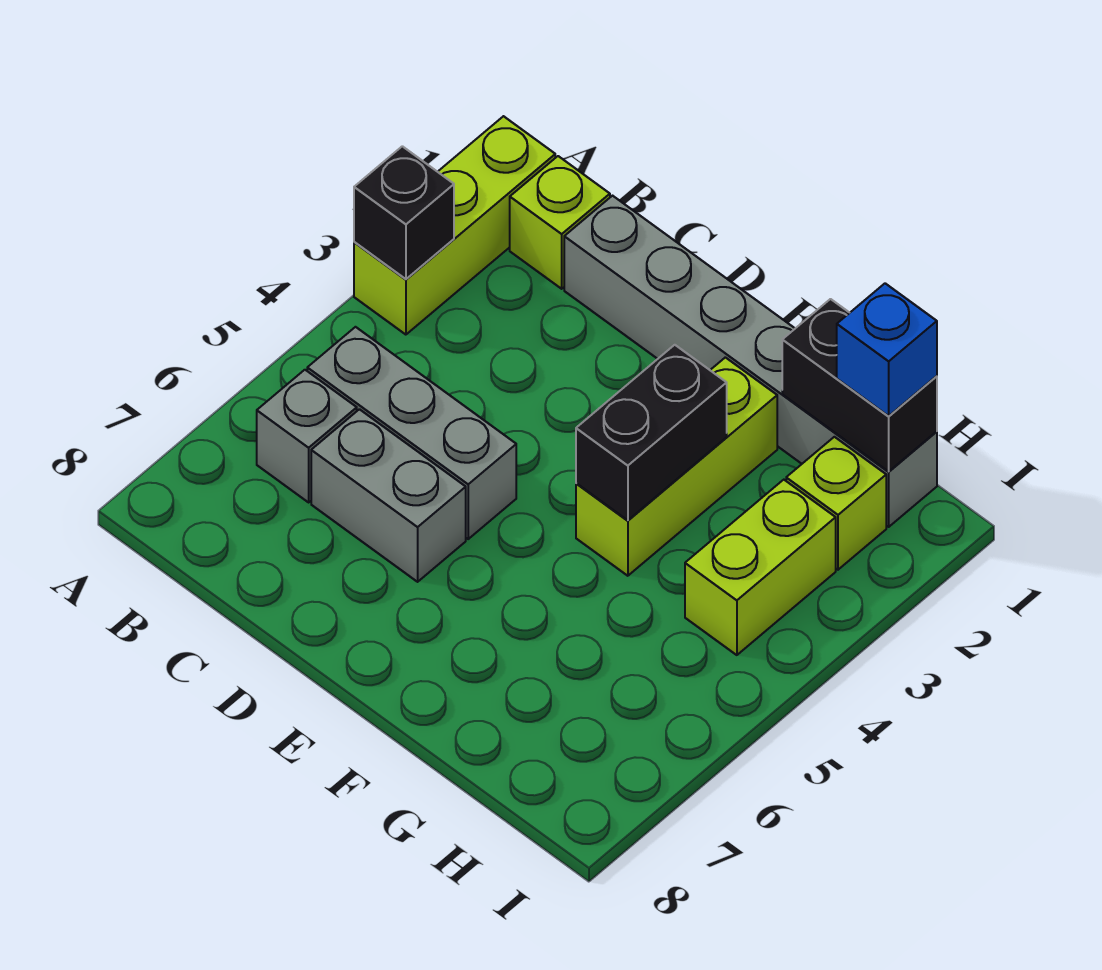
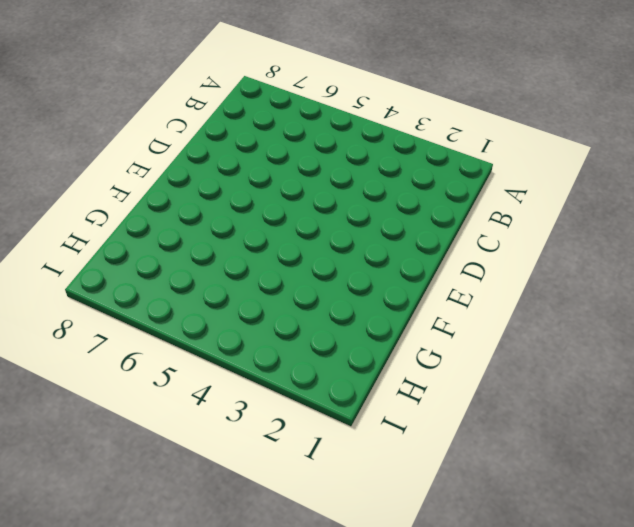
none -> lime brick A1:A3 level 1
none -> lime brick B1 level 1
none -> grey brick B5:D5 level 1

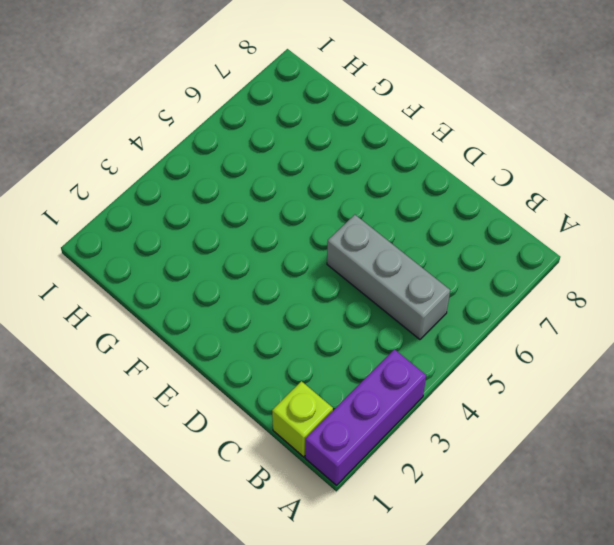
purple brick A1:A3 level 1 -> lime brick A1:A3 level 1
none -> grey brick B6 level 1
none -> grey brick C1:H1 level 1
none -> grey brick C6:D6 level 1

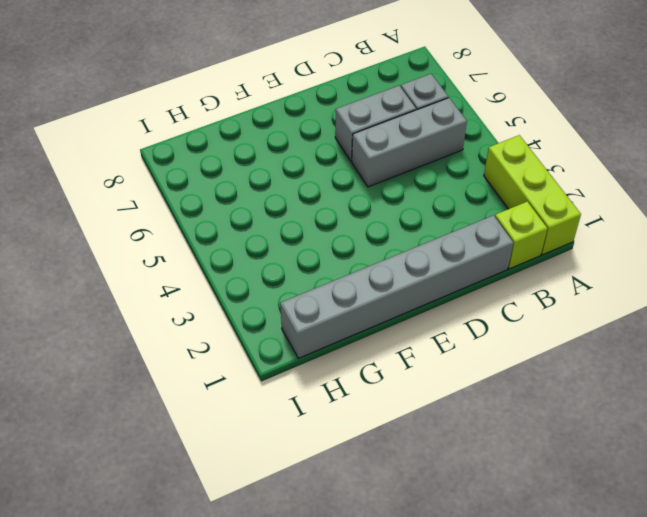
none -> lime brick F2:F4 level 1
none -> lime brick H2 level 1
none -> lime brick H3:H4 level 1

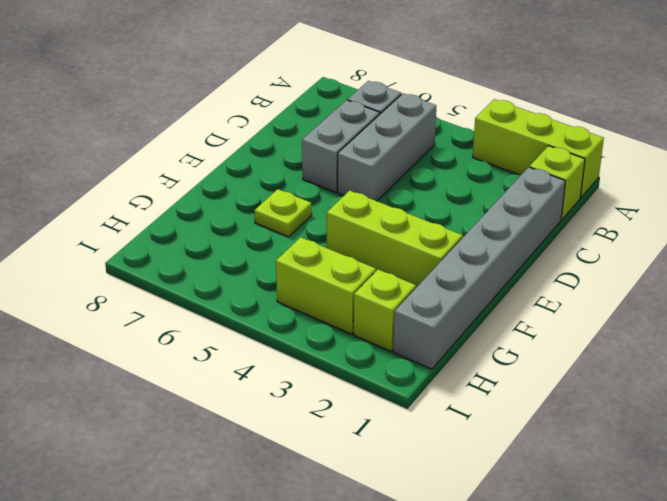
lime plate F6 level 1 -> none
none -> black brick A3 level 2
none -> black brick F3:F4 level 2
none -> black brick G1:H1 level 2

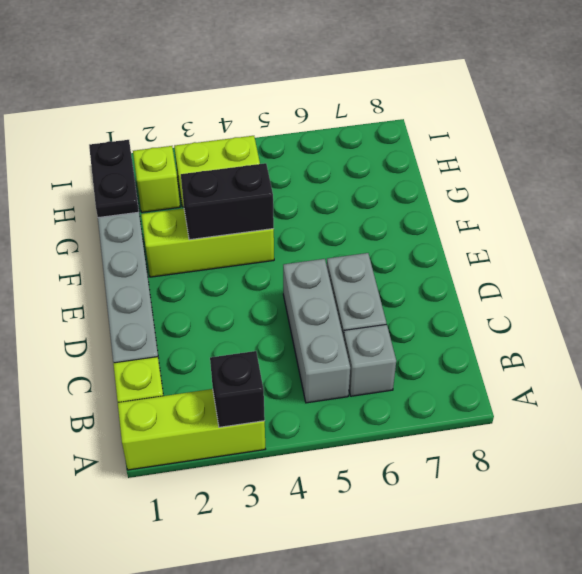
black plate G1:H1 level 2 -> black brick G1:H1 level 2
none -> blue brick H1 level 3

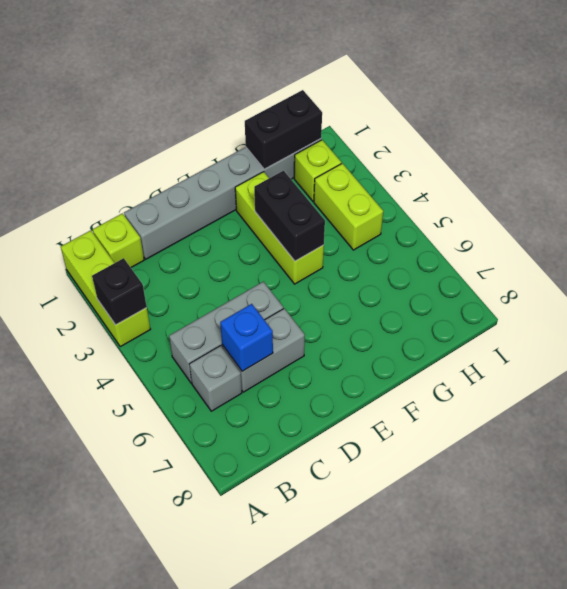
blue brick C6 level 2 -> blue brick H1 level 3

